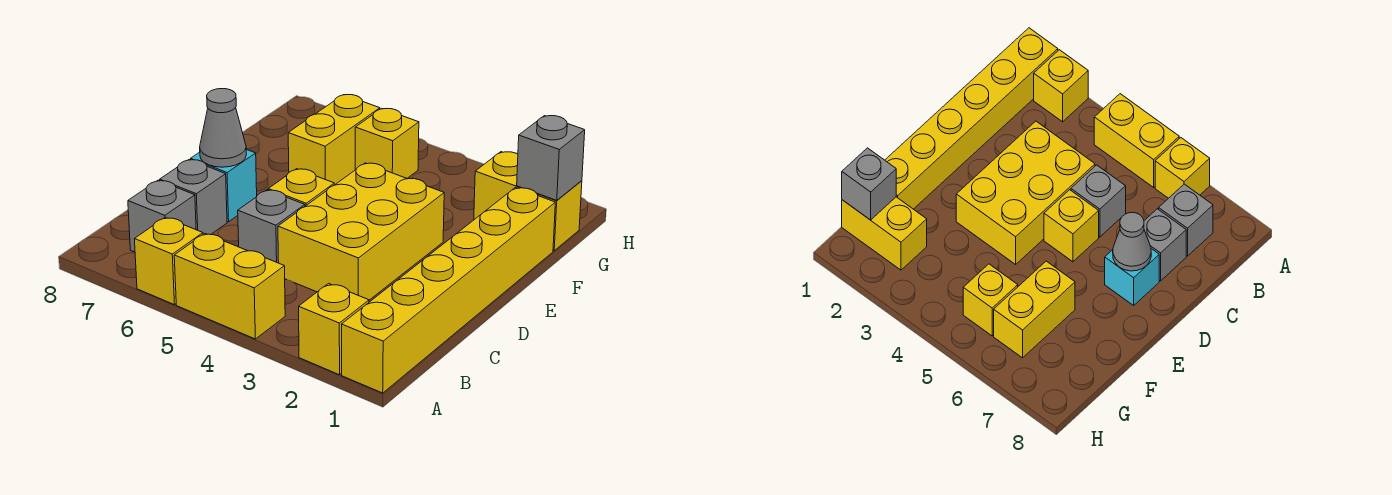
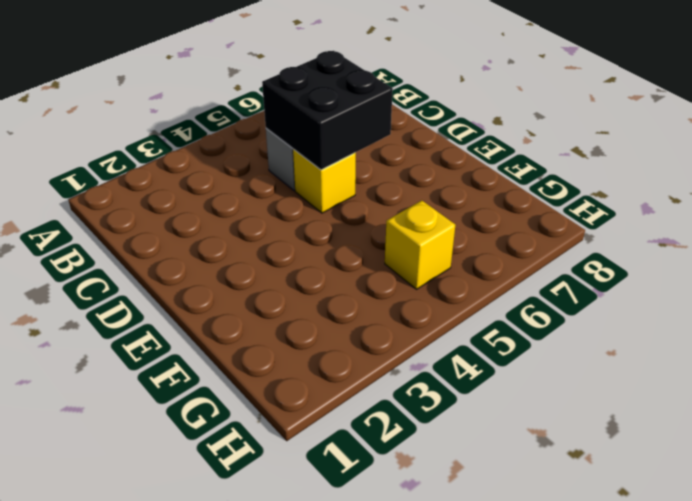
black brick C5:D6 level 2 -> none
none -> yellow brick A1:F1 level 1
none -> yellow brick A2 level 1
none -> yellow brick A4:A5 level 1

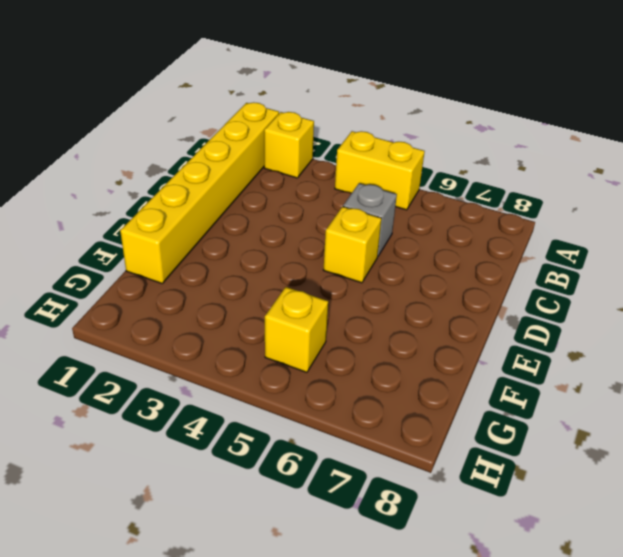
none -> yellow brick A6 level 1
none -> grey brick B7 level 1
none -> yellow brick C3:E4 level 1

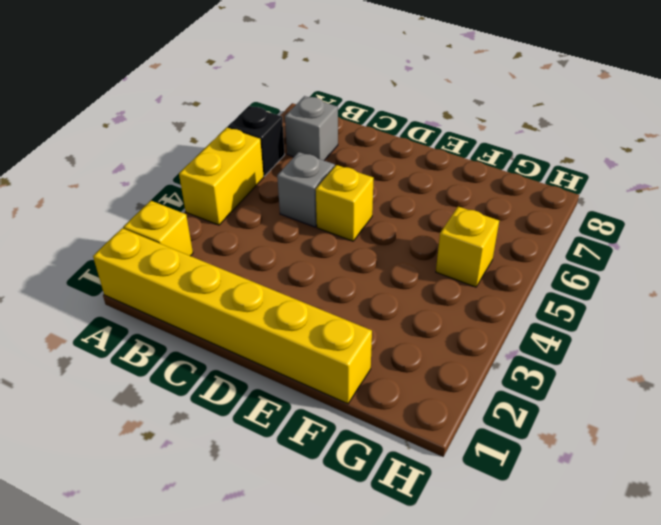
black brick A6 level 1 -> yellow brick A6 level 1
none -> yellow brick C3:E4 level 1
none -> grey brick C7 level 1
none -> cyan brick D7 level 1

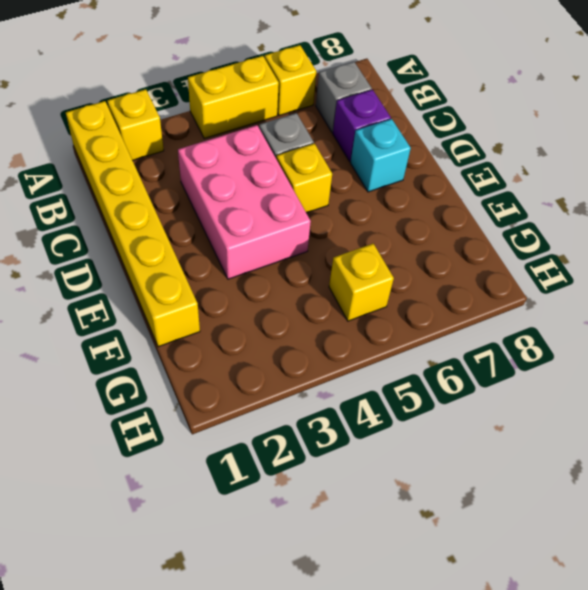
pink brick C3:E4 level 1 -> yellow brick C3:E4 level 1
purple brick C7 level 1 -> grey brick C7 level 1
none -> yellow brick F6:G6 level 1
none -> yellow brick G1:G2 level 1
none -> grey cone D7 level 2

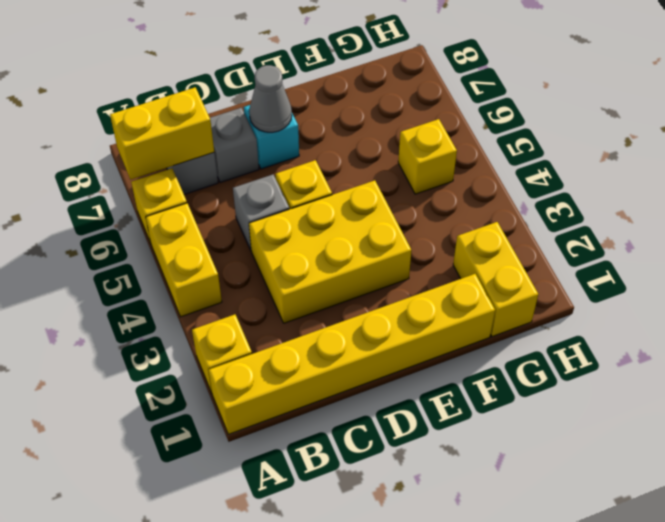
yellow brick A7:B7 level 2 -> yellow brick F6:G6 level 1
none -> grey brick G1 level 2

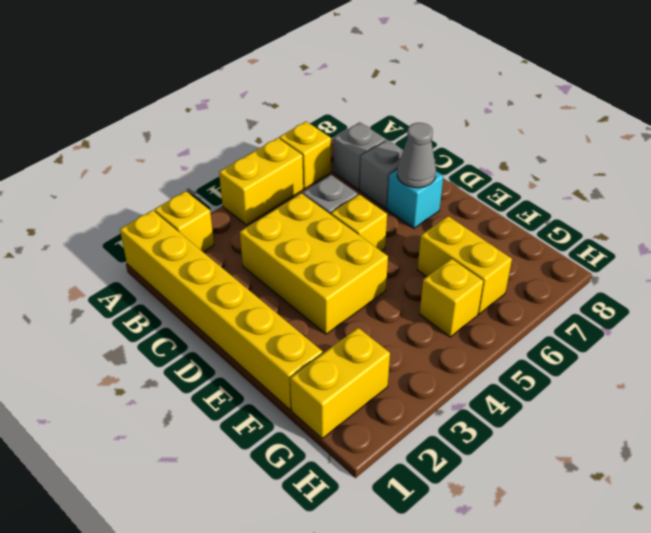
none -> grey brick G1 level 2

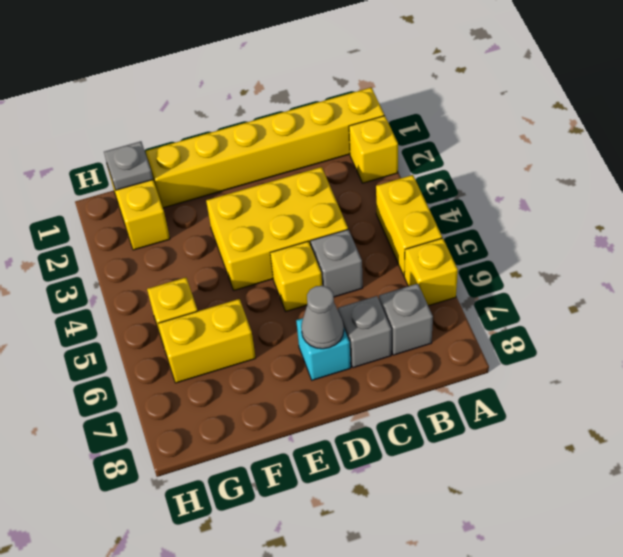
grey plate G1 level 2 -> grey brick G1 level 2

